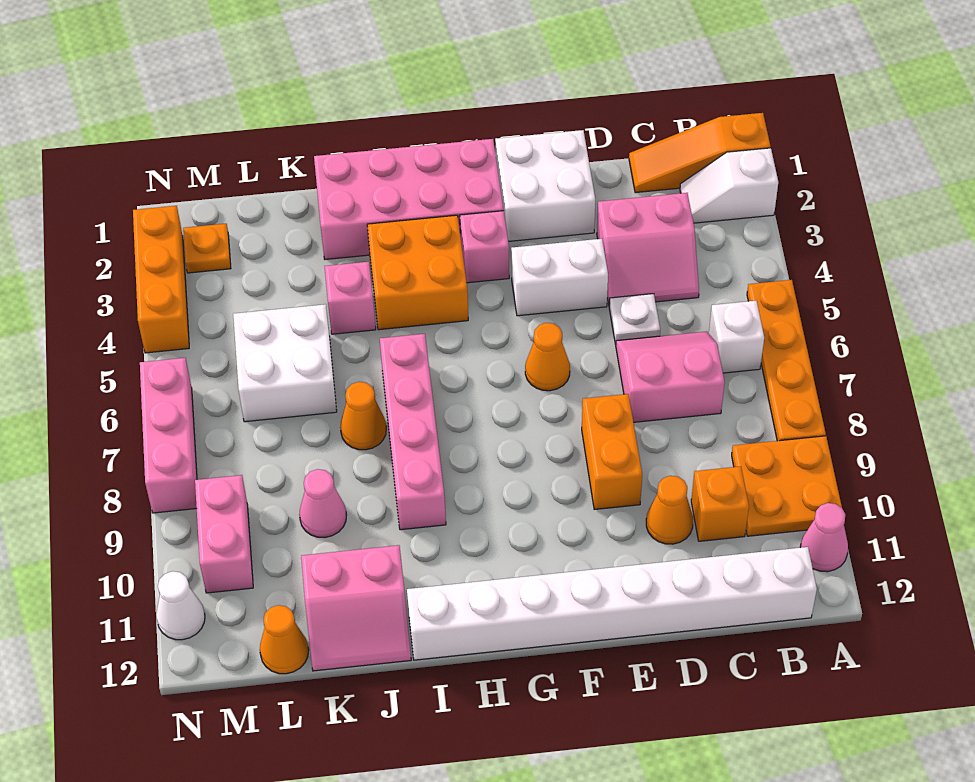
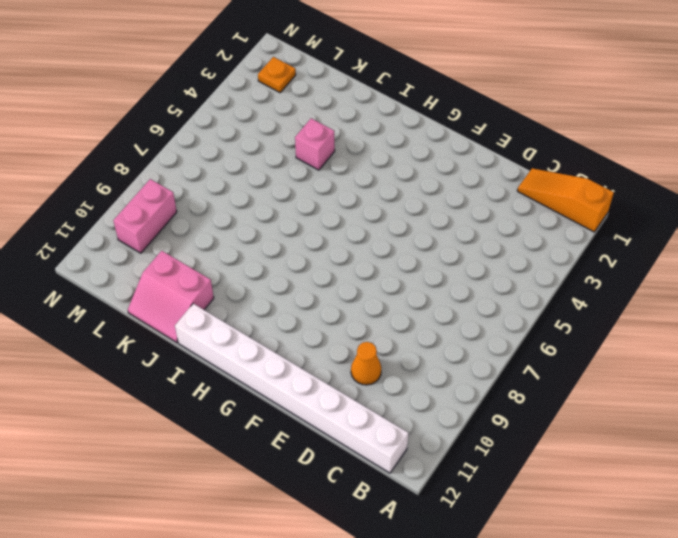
none -> white slope A2:B2 level 1 top A
none -> orange plate A5:A8 level 1
none -> orange plate A9:B10 level 1
none -> pink cone A11 level 1

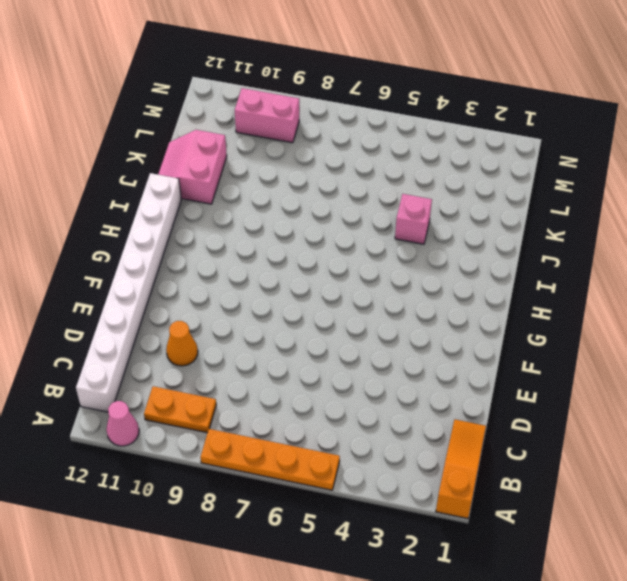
orange plate B9:B10 level 1 -> orange plate A9:B10 level 1
none -> white slope A2:B2 level 1 top A
none -> white brick B6 level 1
none -> pink slope C3:D4 level 1 top 3
none -> pink slope C6:D7 level 1 top 7

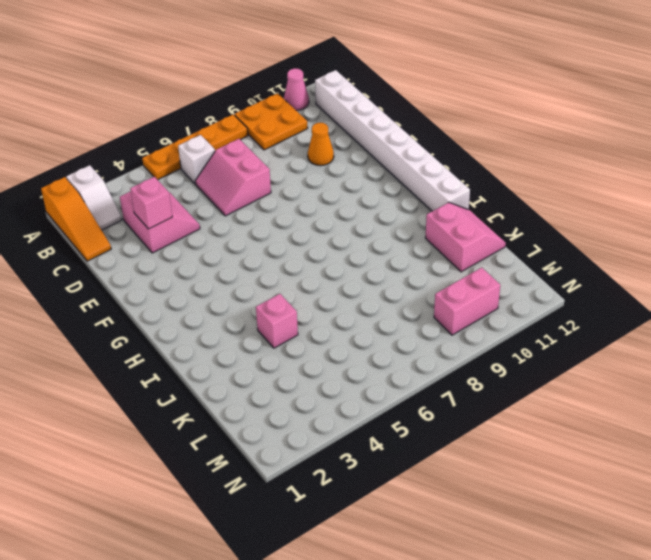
pink brick D3 level 2 -> pink brick G3 level 1
none -> orange brick C10 level 1
none -> white plate D5 level 1
none -> white brick E1:F2 level 1
none -> white brick E4:F4 level 1

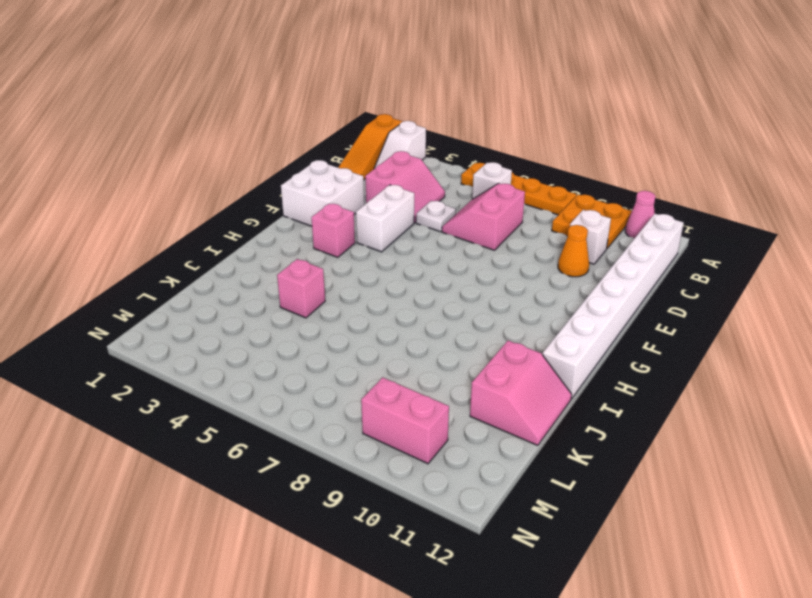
white brick C10 level 1 -> orange brick C10 level 1
none -> orange brick E8:E9 level 1
none -> orange cone F6 level 1
none -> pink brick G1:J2 level 1
none -> orange brick H3:I4 level 1

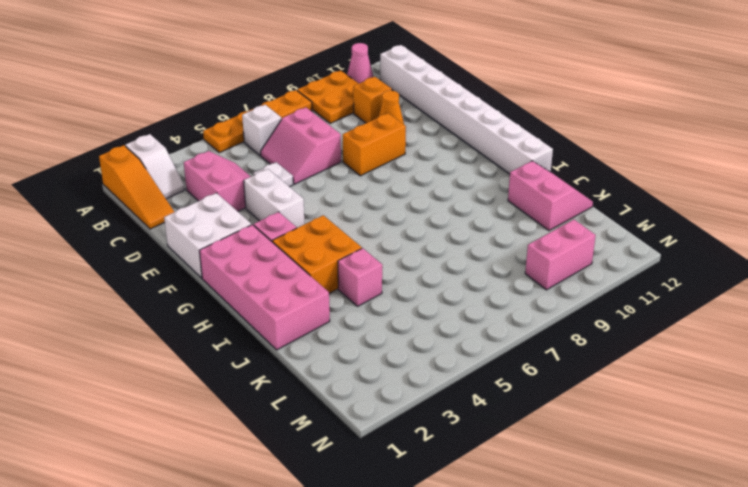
none -> orange cone F6 level 1
none -> pink brick I6:I9 level 1
none -> orange cone J7 level 1
none -> white brick K5:L6 level 1

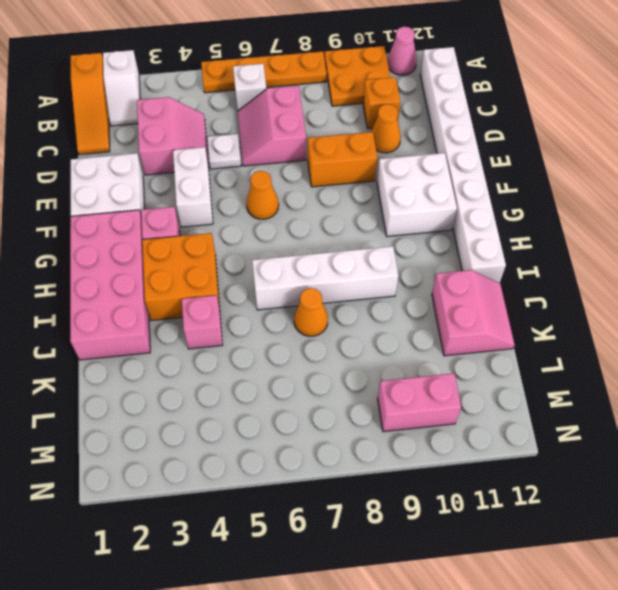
white brick F10:G11 level 1 -> white brick K5:L6 level 1
white brick I6:I9 level 1 -> pink brick I6:I9 level 1
none -> pink cone K9 level 1
none -> orange cone L12 level 1
none -> orange plate M2 level 1
none -> orange brick N2:N4 level 1

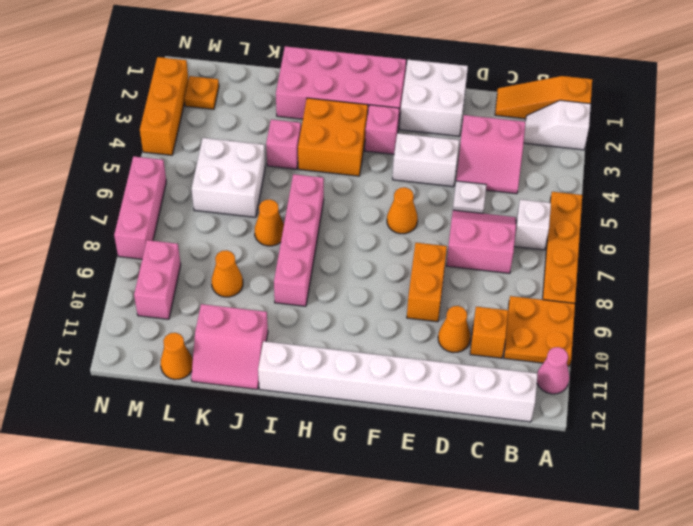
orange cone K9 level 1 -> pink cone K9 level 1
none -> white cone N11 level 1

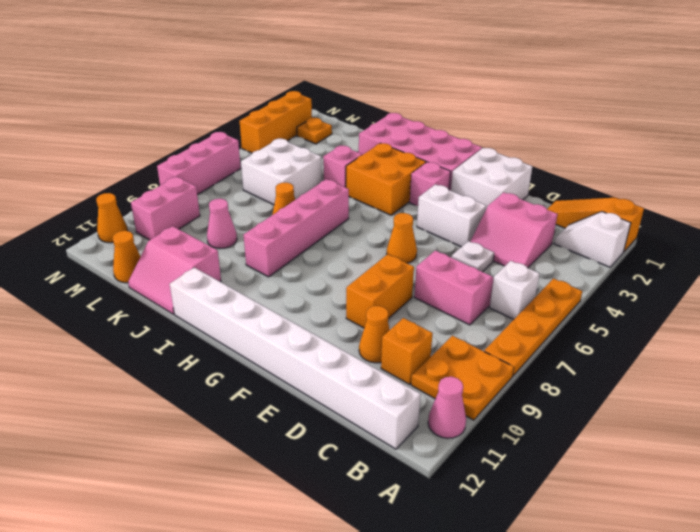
orange cone N11 level 1 -> white cone N11 level 1

